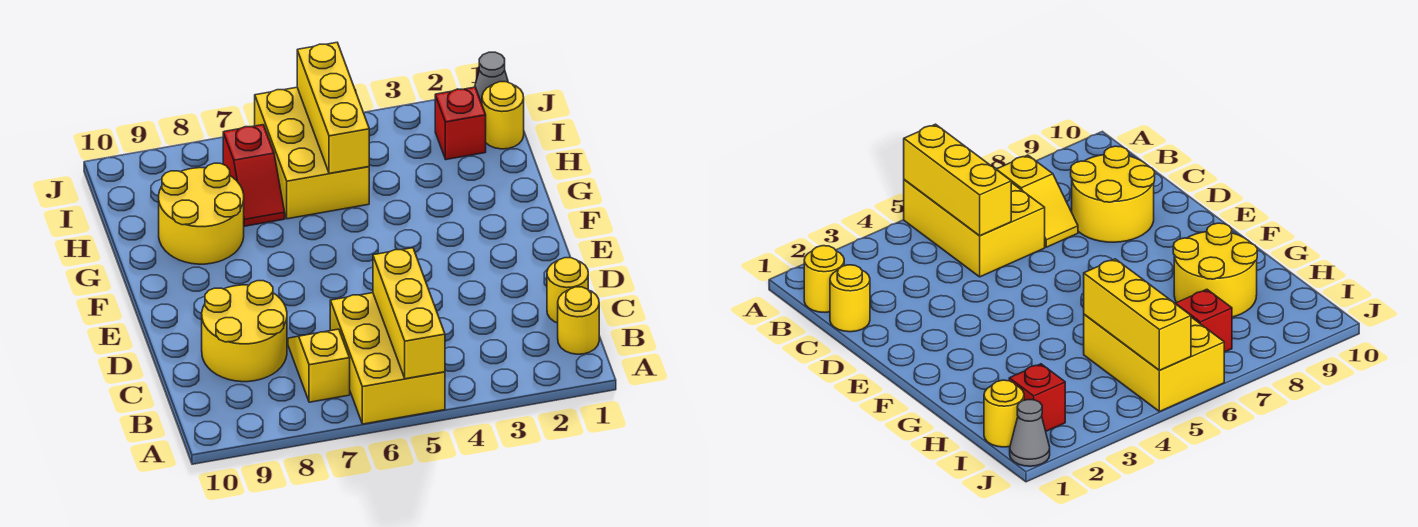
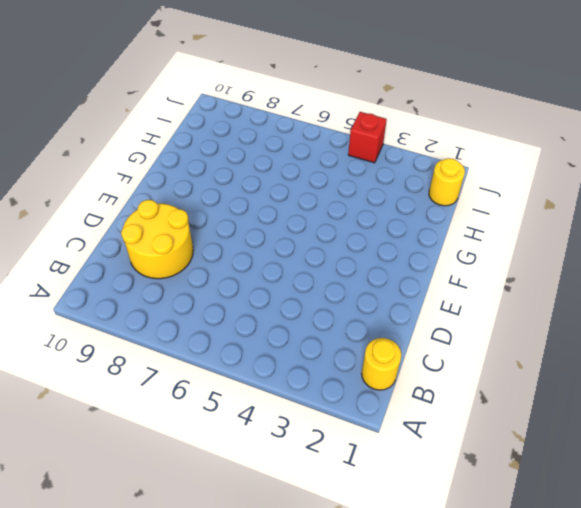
red brick J4 level 1 -> red brick I2 level 1
none -> yellow brick A5:C6 level 1
none -> yellow slope B7:C7 level 1 top B
none -> yellow round brick C1 level 1

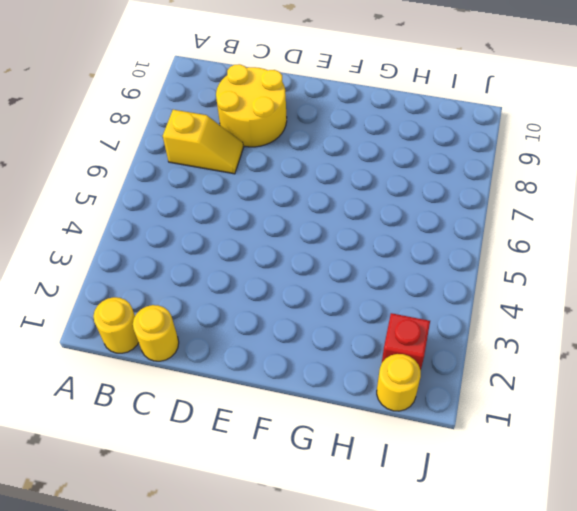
none -> yellow brick A5:C6 level 1
none -> yellow round brick G8:H9 level 1
none -> yellow brick H5:J6 level 1

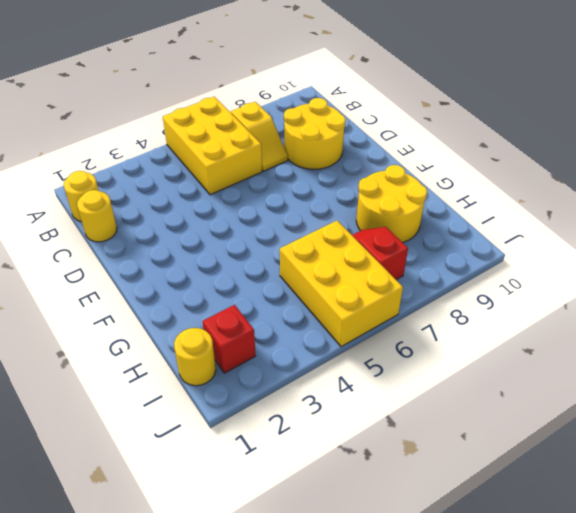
none -> grey cone J1 level 1
none -> yellow brick A5:C5 level 2
none -> yellow brick H5:J5 level 2

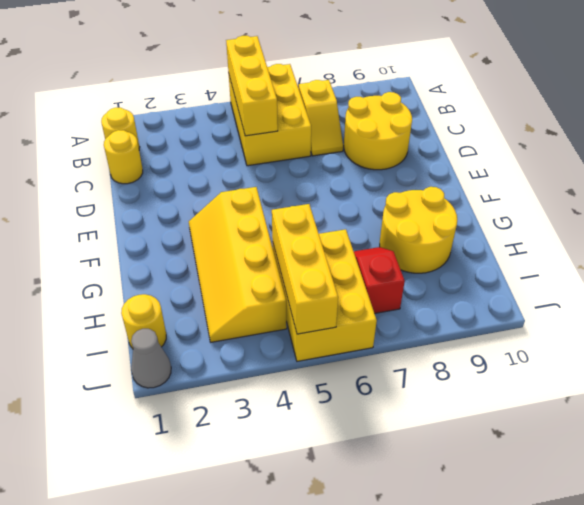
yellow slope F3:I4 level 1 top 4 -> none
none -> red brick I2 level 1

